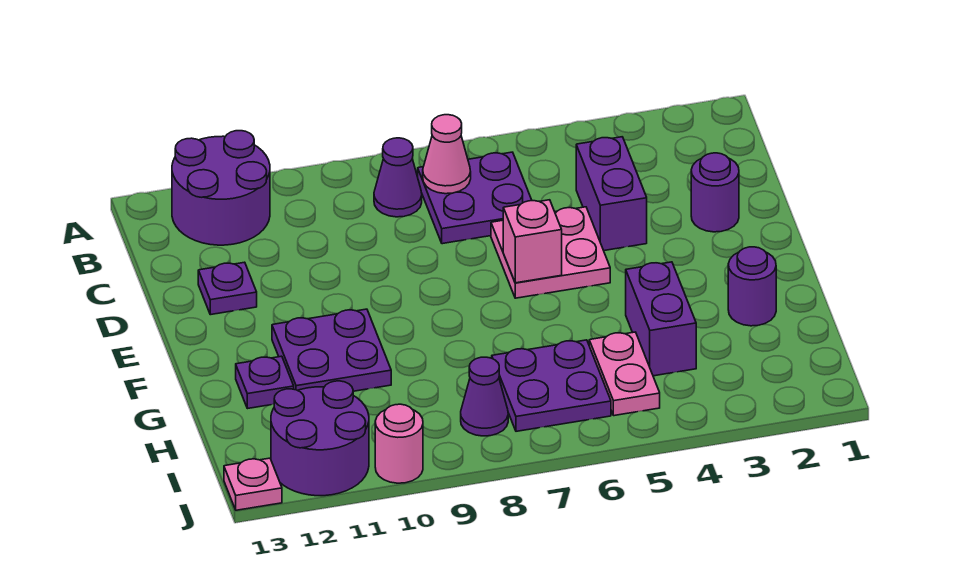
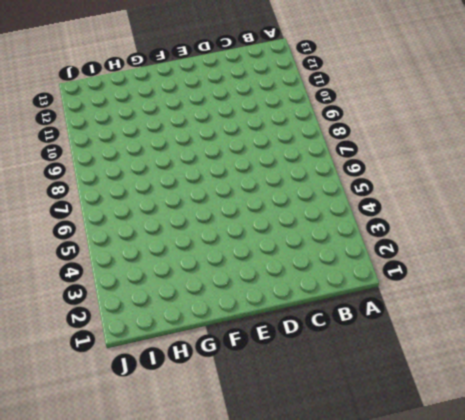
none -> purple round brick A11:B12 level 1
none -> purple plate B6:C7 level 1
none -> purple cone B8 level 1

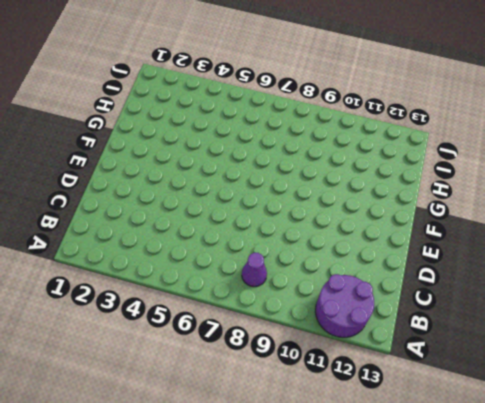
none -> purple plate B6:C7 level 1
none -> purple brick C4:D4 level 1
none -> purple round brick D2 level 1

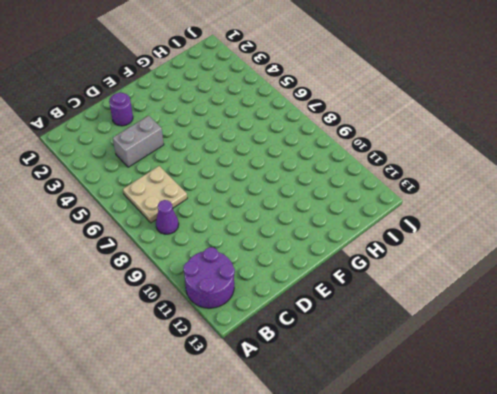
tan plate B6:C7 level 1 -> purple plate B6:C7 level 1
grey brick C4:D4 level 1 -> purple brick C4:D4 level 1
none -> pink plate D5:E6 level 1
none -> purple plate D12 level 1
none -> purple plate F10:G11 level 1

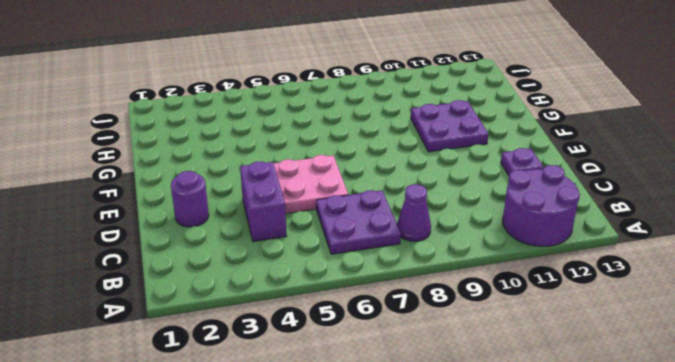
none -> purple round brick G2 level 1
none -> purple brick G4:H4 level 1
none -> purple plate G12 level 1

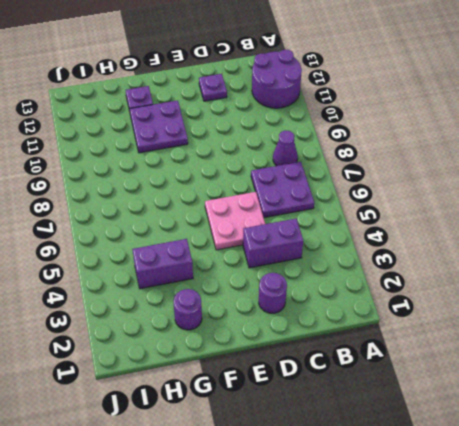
none -> pink plate H5:I5 level 1
none -> purple plate H6:I7 level 1
none -> purple cone I8 level 1

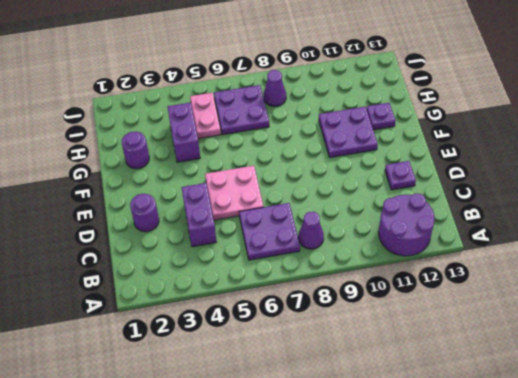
none -> purple round brick I11:J12 level 1
none -> pink round brick J10 level 1
none -> pink plate J13 level 1

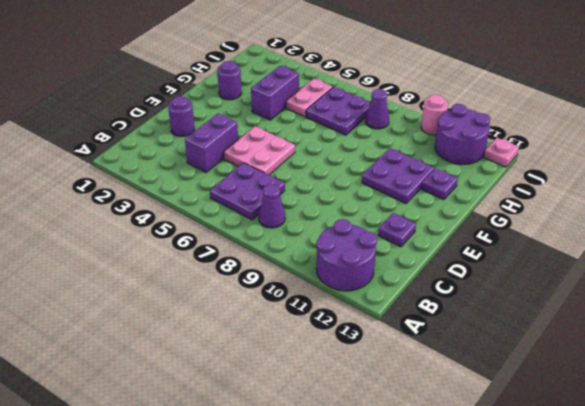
none -> pink cone B7 level 2
none -> pink brick E6 level 2

